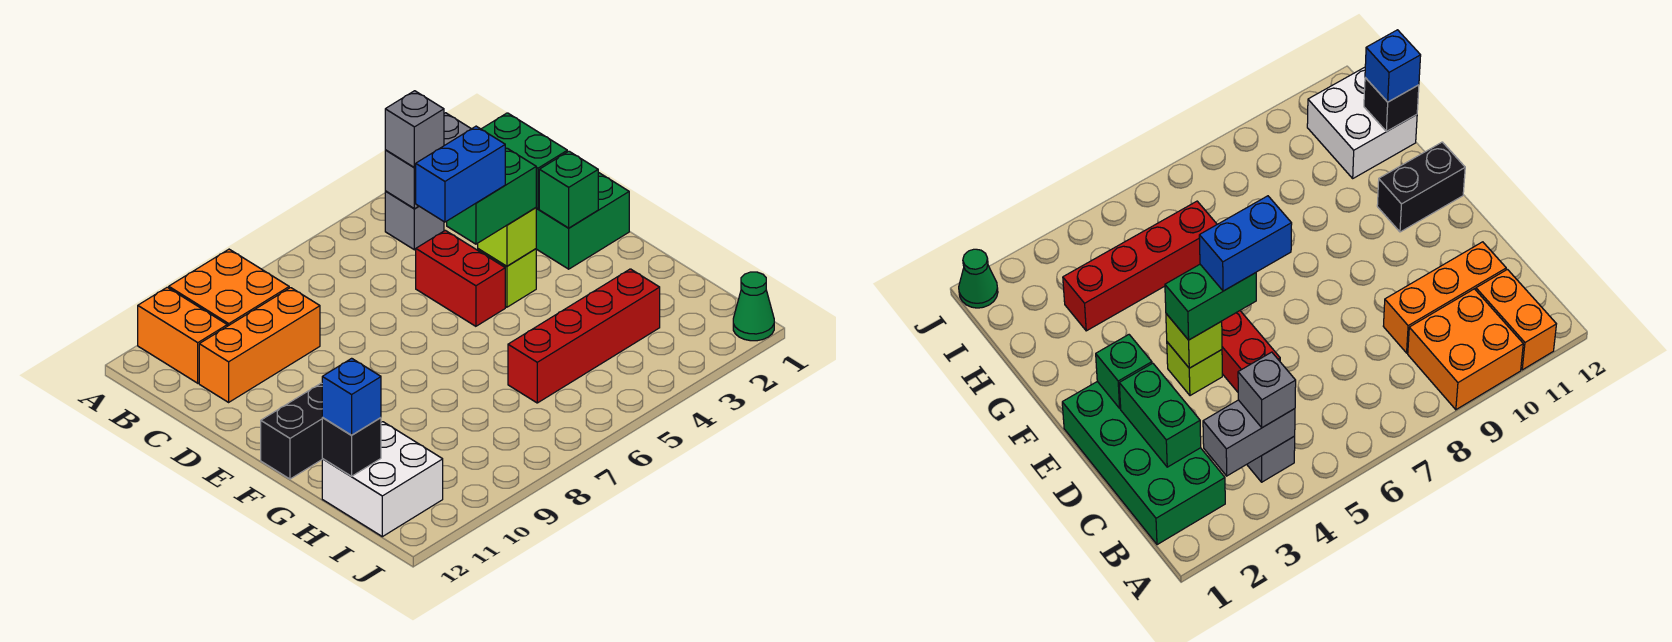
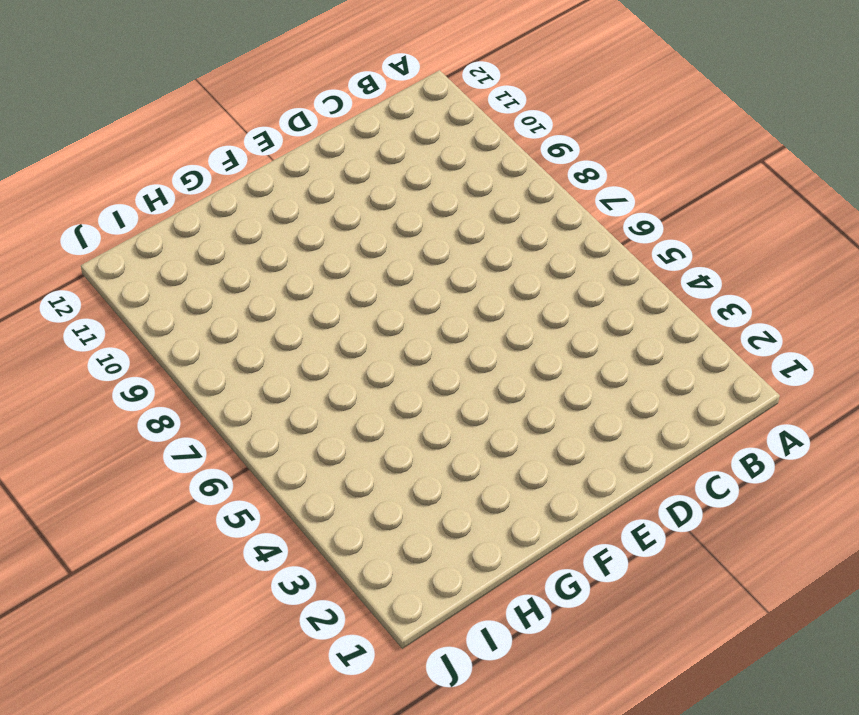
none -> orange brick A9:B10 level 1
none -> orange brick A11:B11 level 1
none -> green brick B1:E2 level 1

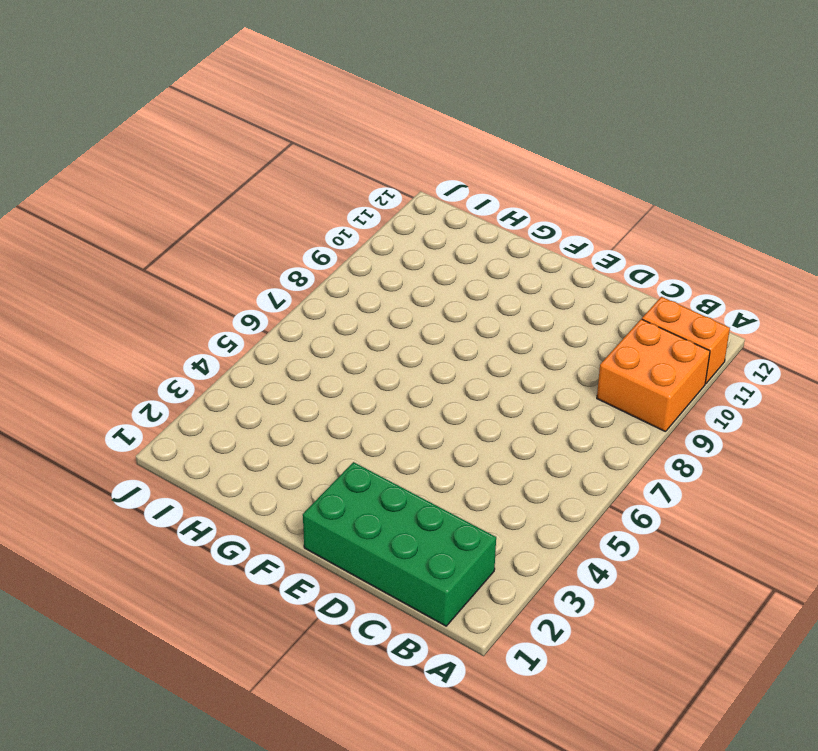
none -> grey brick B4 level 1
none -> orange brick C9:C11 level 1
none -> red brick D5:E5 level 1

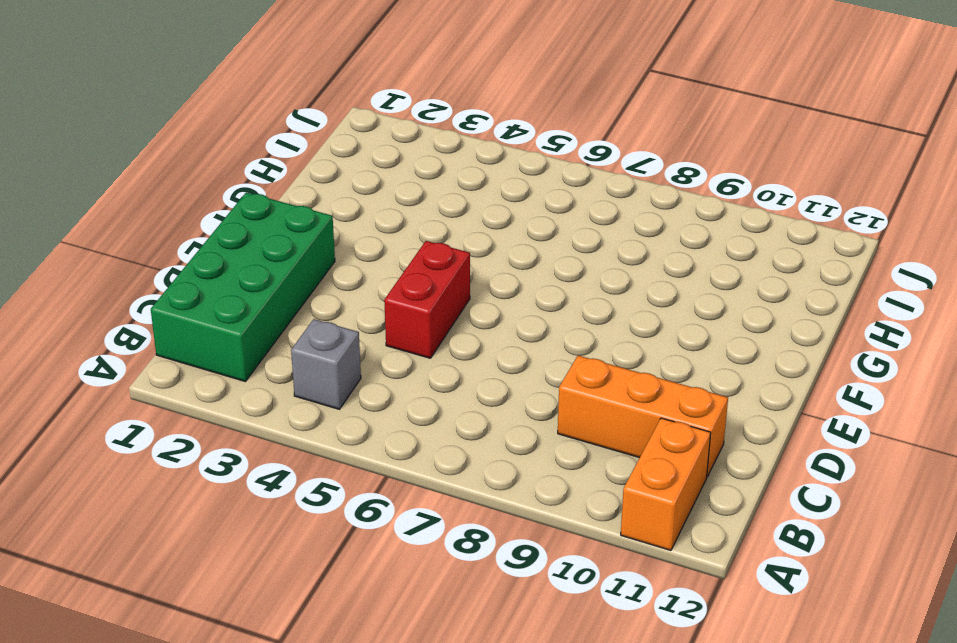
none -> orange brick A9:B10 level 1
none -> lime brick E4 level 1
none -> black brick F11:F12 level 1

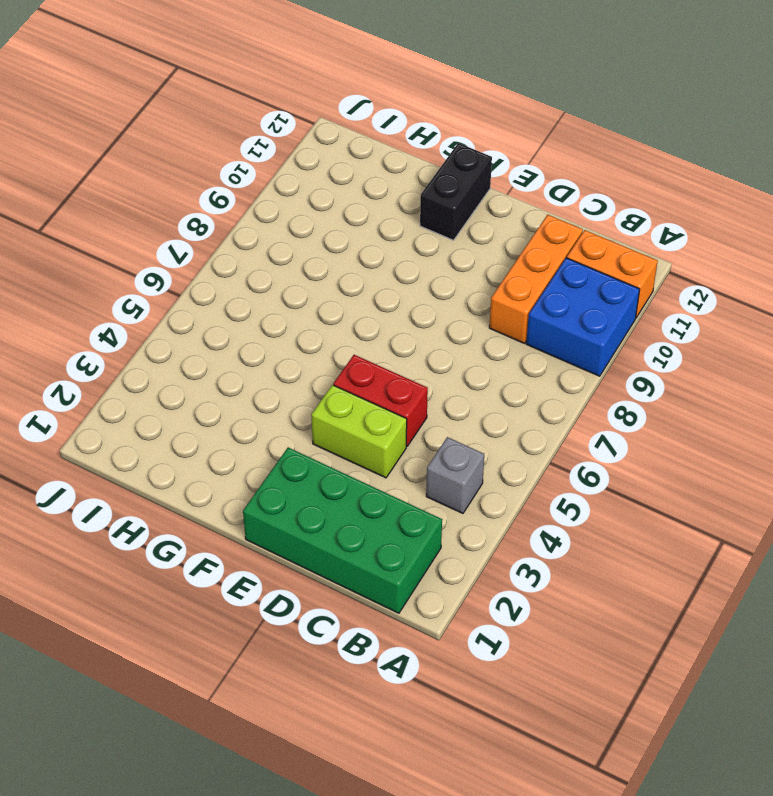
blue brick A9:B10 level 1 -> orange brick A9:B10 level 1
lime brick D4:E4 level 1 -> lime brick E4 level 1
none -> red brick H3:H6 level 1
none -> white brick H11:I12 level 1
none -> green cone J1 level 1

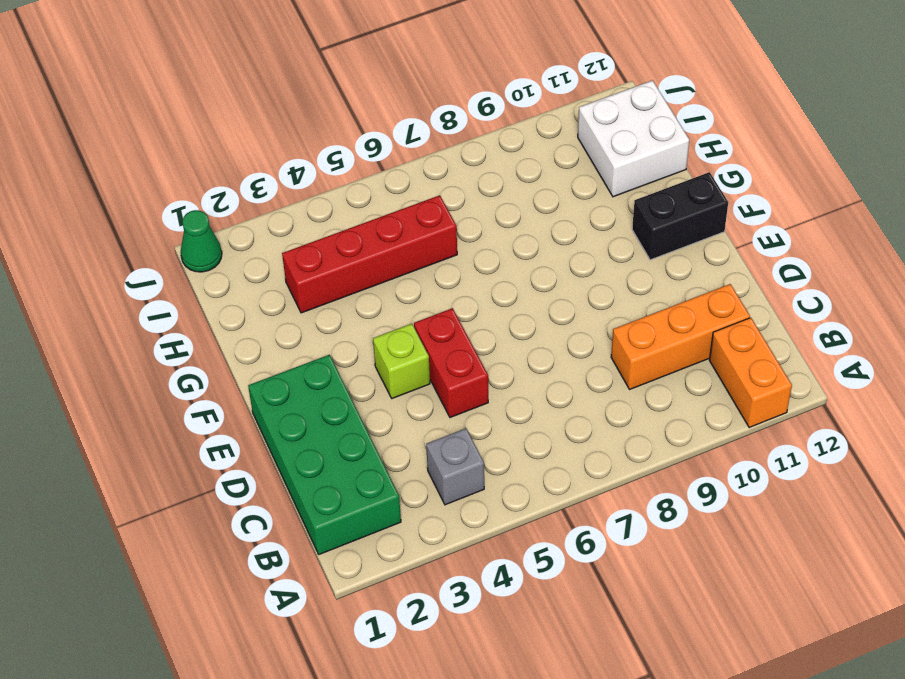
none -> orange brick A9:B10 level 1
none -> grey brick B3:B4 level 2
none -> green brick C2:D2 level 2

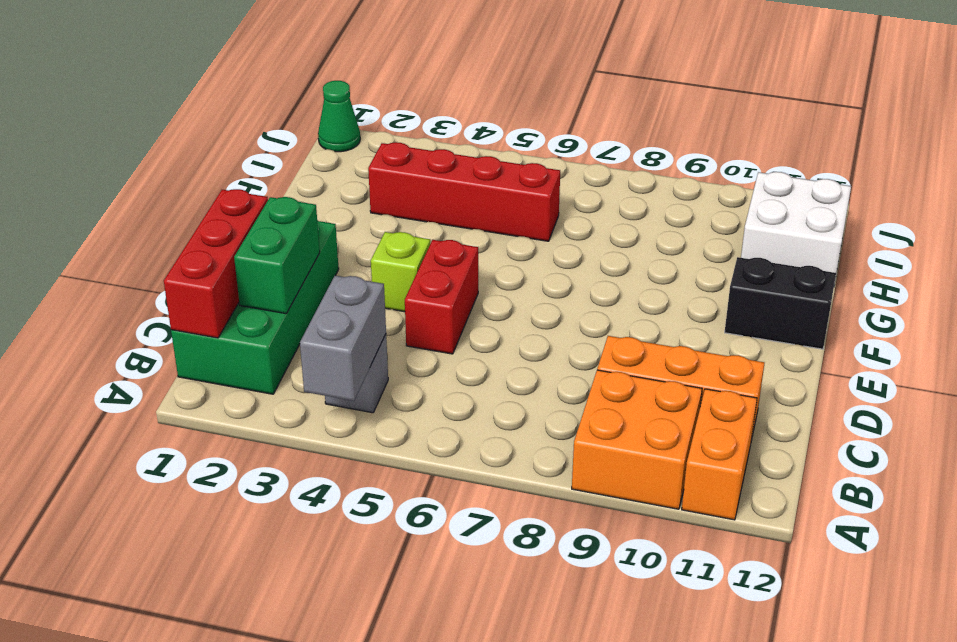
grey brick A4:B4 level 2 -> grey brick B3:B4 level 2
red brick B1:D1 level 2 -> none
none -> green brick E2 level 2
none -> lime brick E4 level 2
none -> black brick H12 level 2

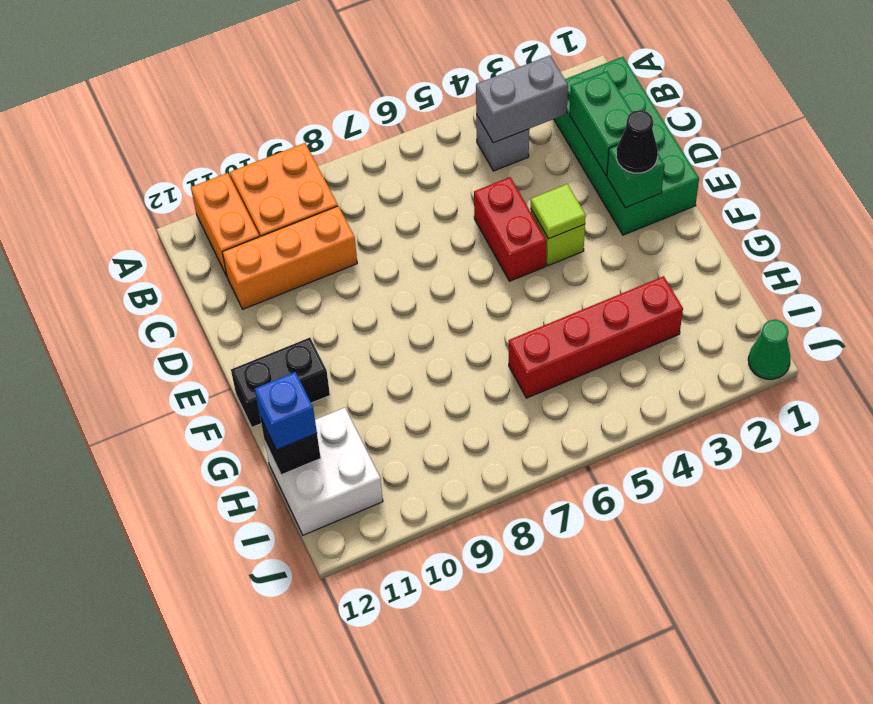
black cone E2 level 3 -> none
lime tile E4 level 2 -> lime brick E4 level 2
none -> grey brick B4 level 3
none -> green brick E4:E5 level 3
none -> blue brick E5:E6 level 4

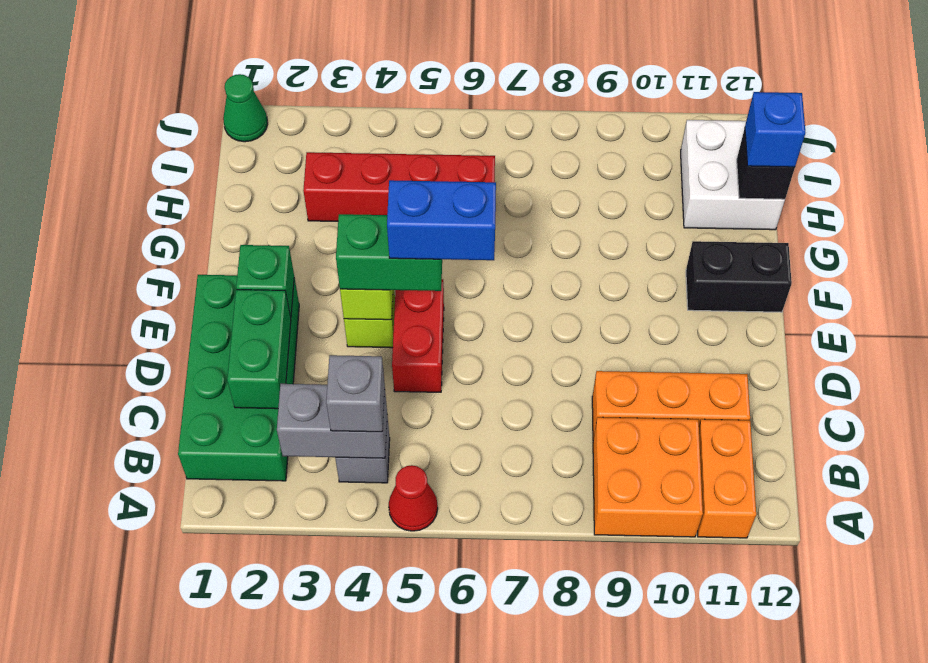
red cone A5 level 1 -> none

